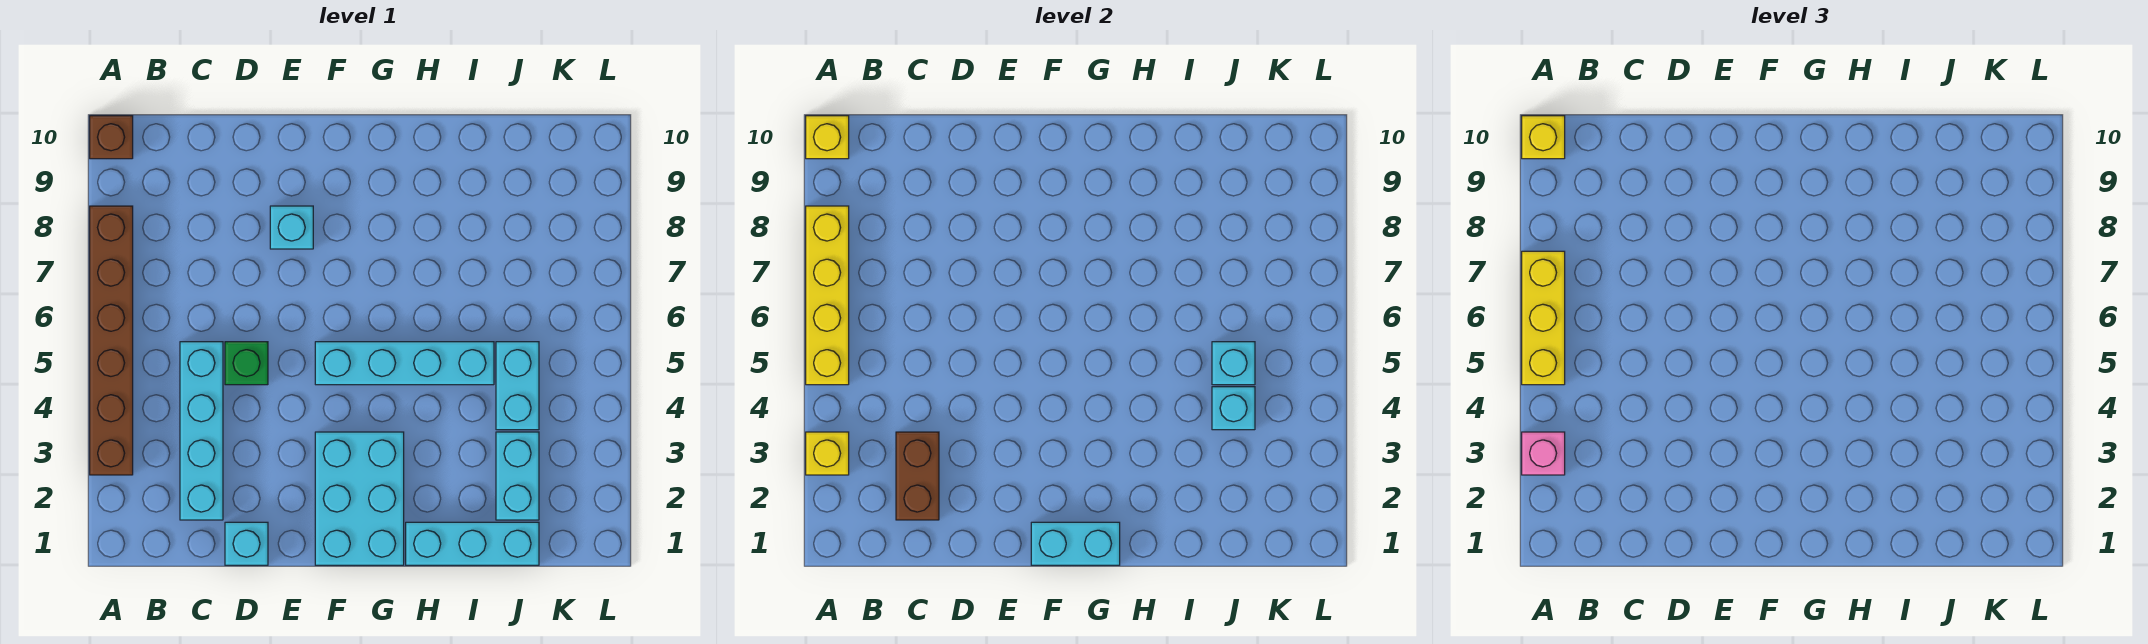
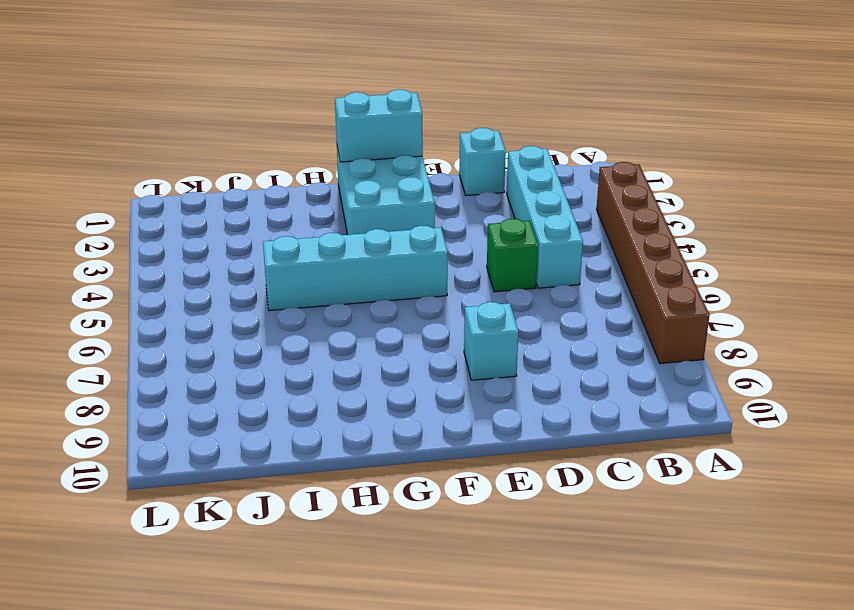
none -> brown brick A10 level 1
none -> cyan brick H1:J1 level 1
none -> cyan brick J2:J3 level 1

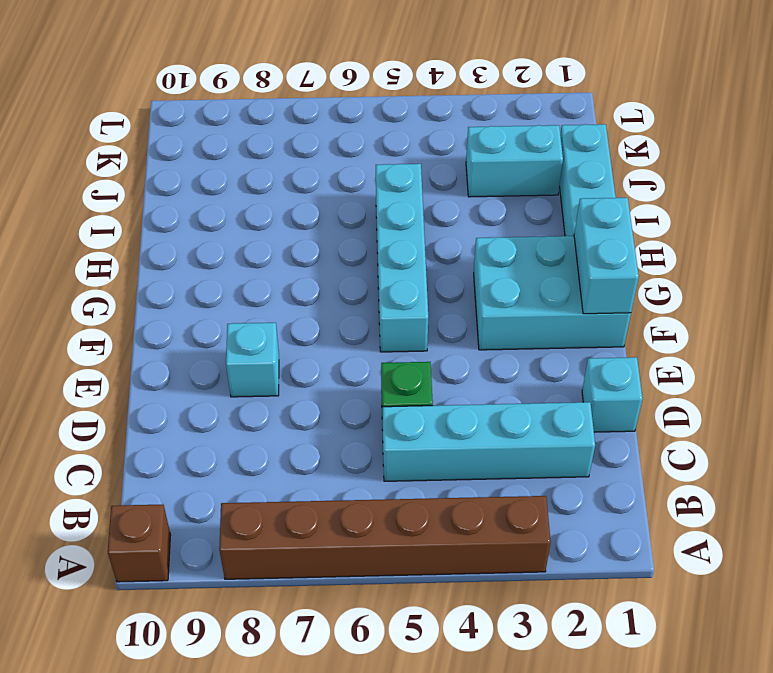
none -> cyan brick J4:J5 level 1
none -> yellow brick A3 level 2
none -> yellow brick A5:A8 level 2

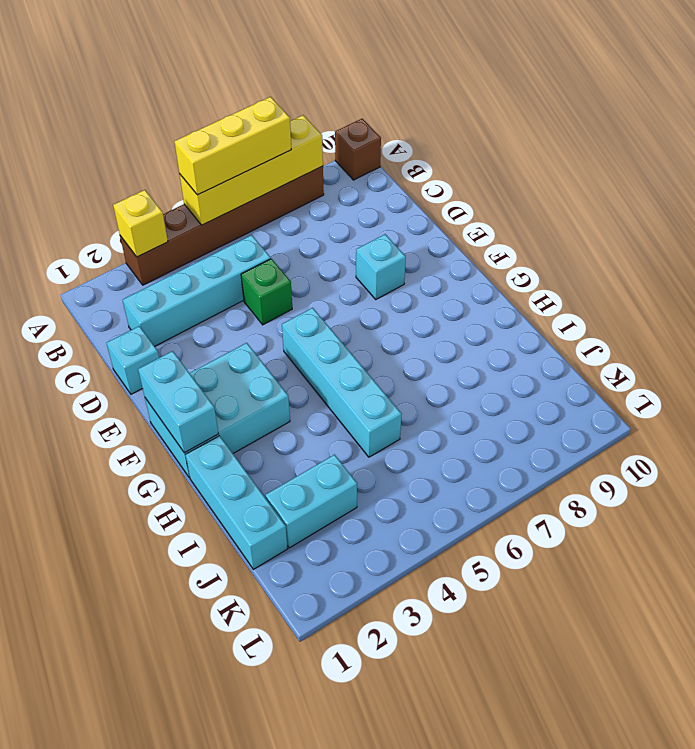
none -> cyan brick J4:J5 level 1
none -> yellow brick A10 level 2
none -> brown brick C2:C3 level 2

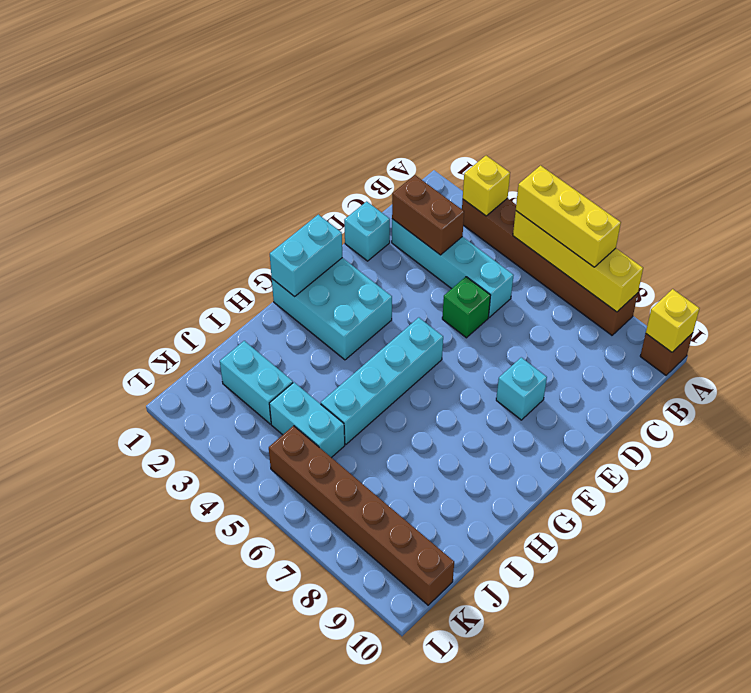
brown brick K5:K10 level 1 -> none
none -> cyan brick H1:J1 level 1
none -> cyan brick J4 level 2
none -> cyan brick J5 level 2

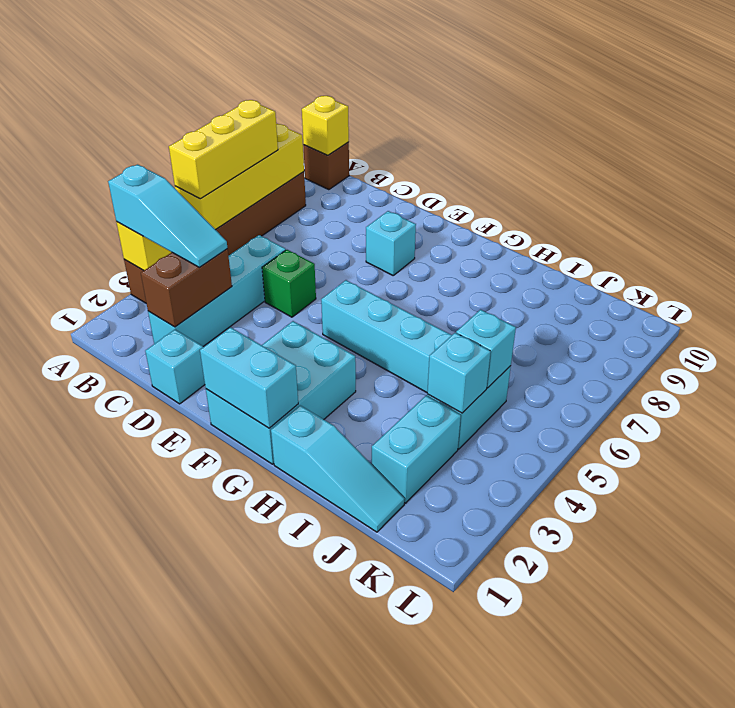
cyan slope A3:C3 level 3 top A -> pink brick A3 level 3
cyan slope H1:J1 level 1 top H -> cyan brick H1:J1 level 1
none -> yellow brick A10 level 3

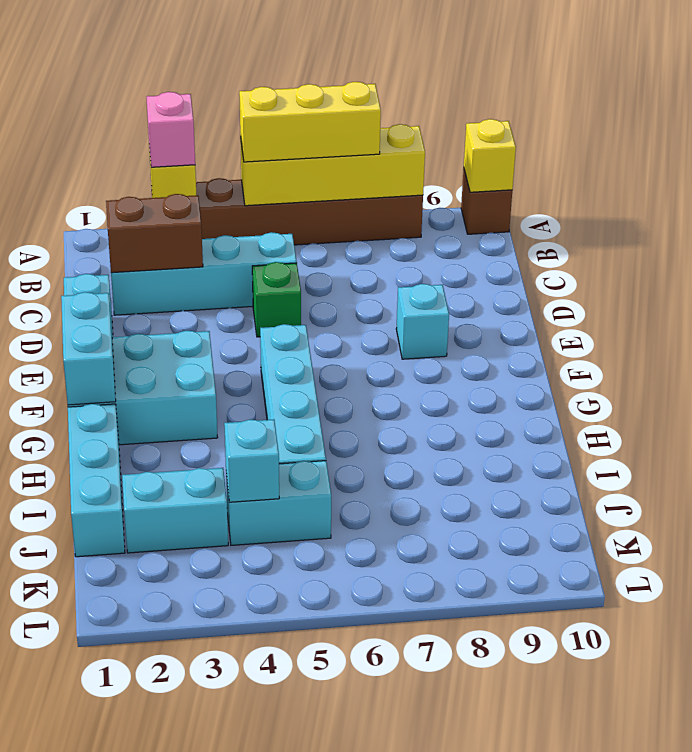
none -> cyan brick J5 level 2
none -> yellow brick A10 level 3

